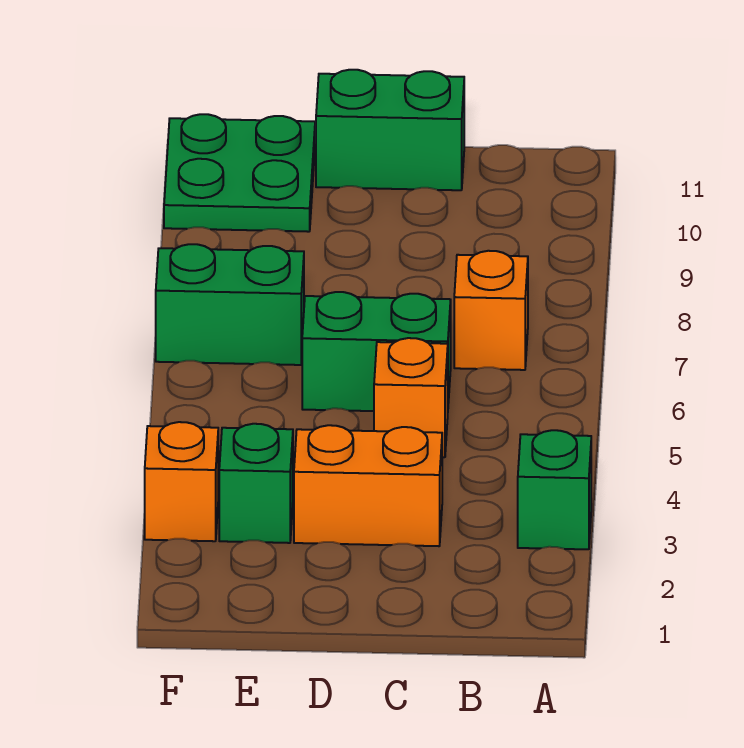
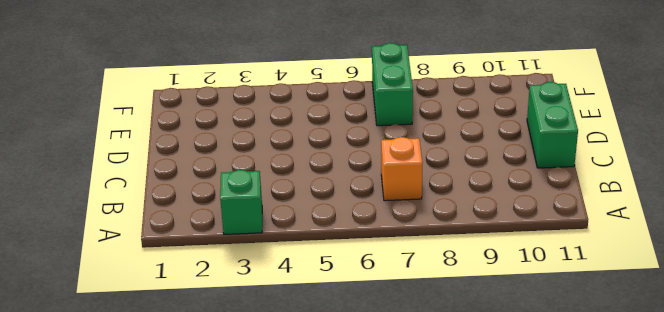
none -> orange brick C3:D3 level 1
none -> orange brick C5 level 1

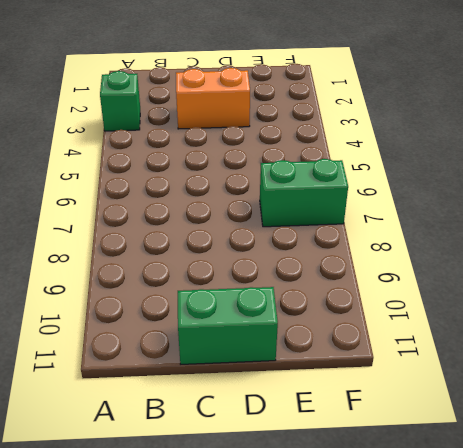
none -> orange brick B7 level 1
none -> orange brick C5 level 1

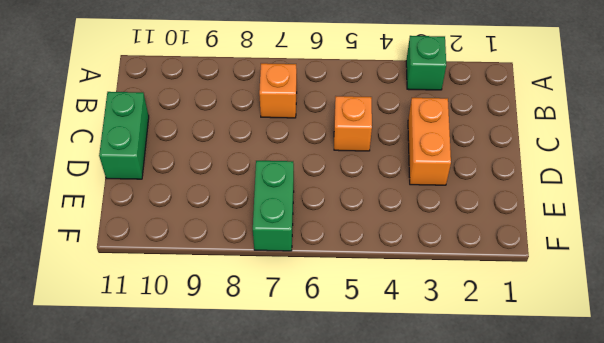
none -> green brick C6:D6 level 1
none -> green brick E3 level 1

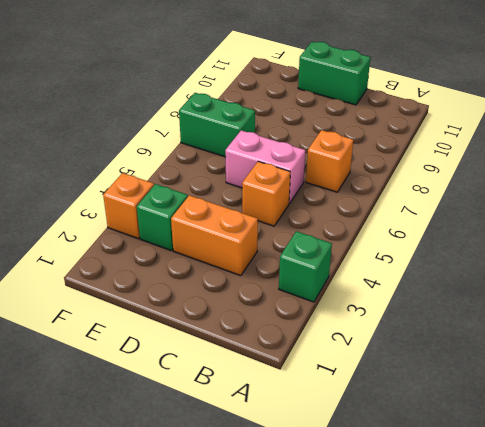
pink brick C6:D6 level 1 -> green brick C6:D6 level 1
none -> green plate E10:F11 level 1

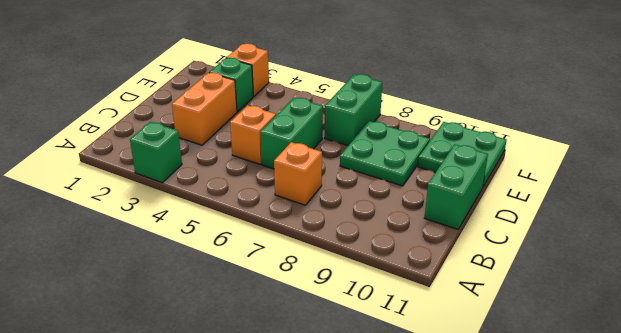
green plate D8:E9 level 1 -> none

